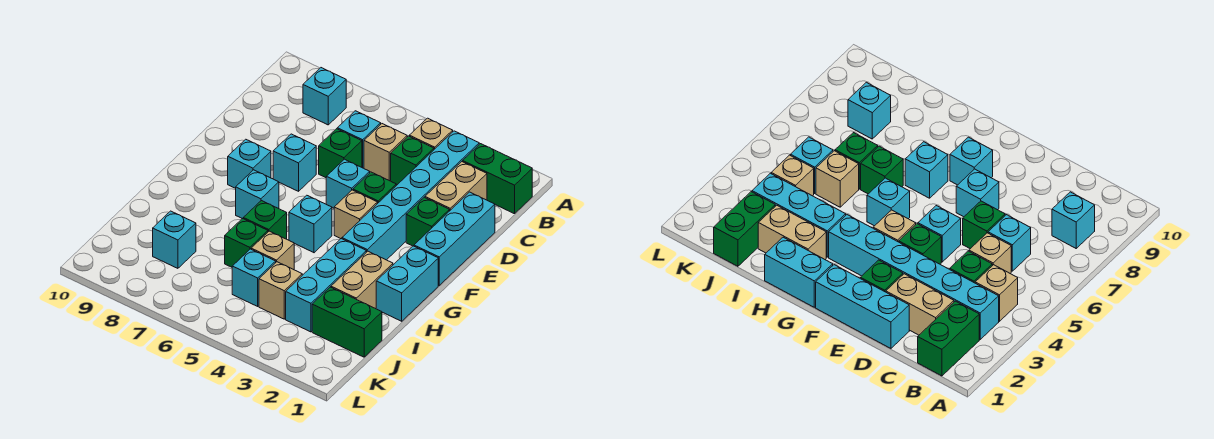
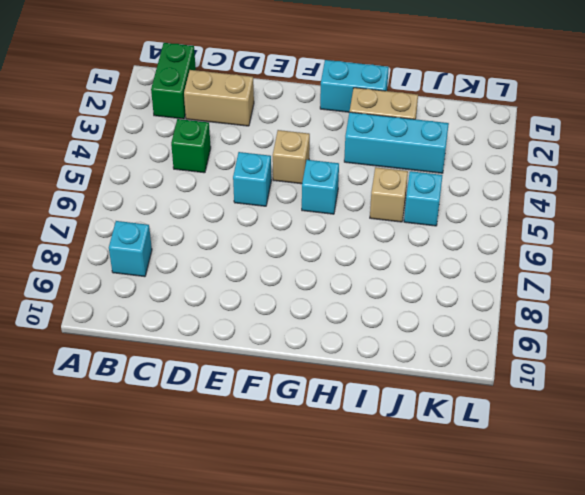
none -> cyan brick B3:G3 level 1
none -> tan brick B4 level 1
none -> tan brick C5 level 1

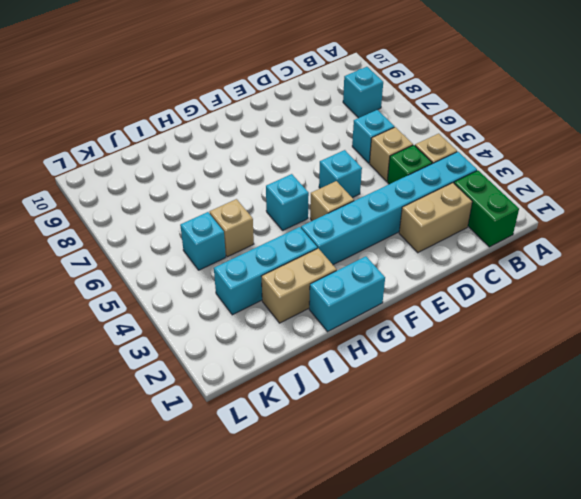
none -> cyan brick D1:F1 level 1
none -> green brick D6 level 1
none -> green brick E2 level 1

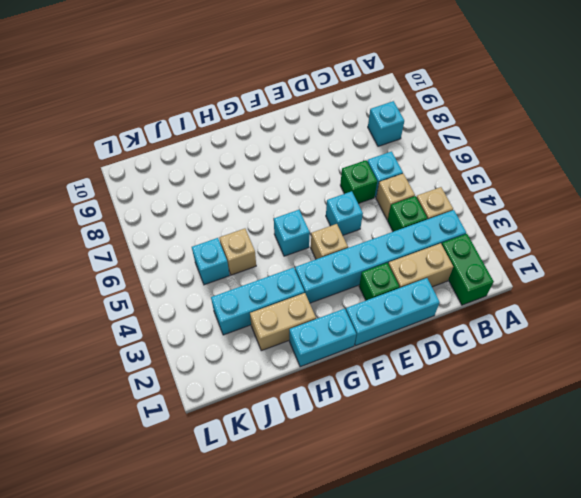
none -> green brick E4 level 1
none -> cyan brick E7 level 1
none -> cyan brick F8 level 1

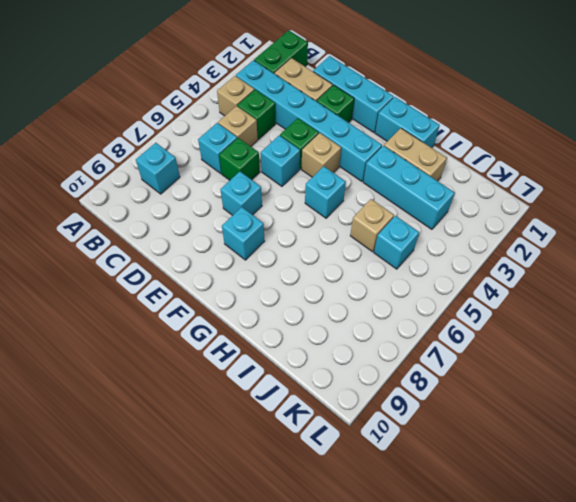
none -> cyan brick G7 level 1
none -> green brick H6 level 1
none -> green brick I6 level 1

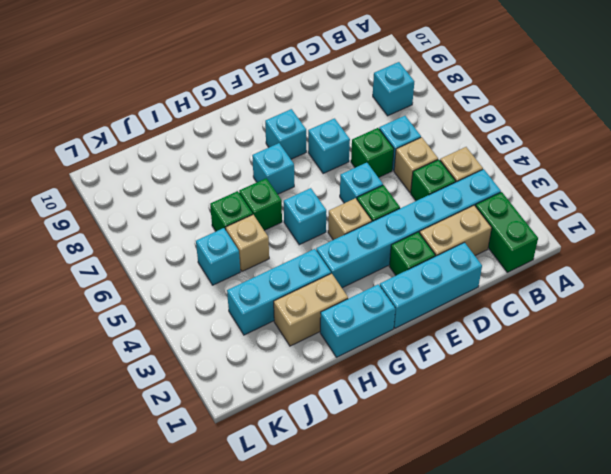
none -> green brick J1:J2 level 1
none -> tan brick J4 level 1
none -> cyan brick J8 level 1

